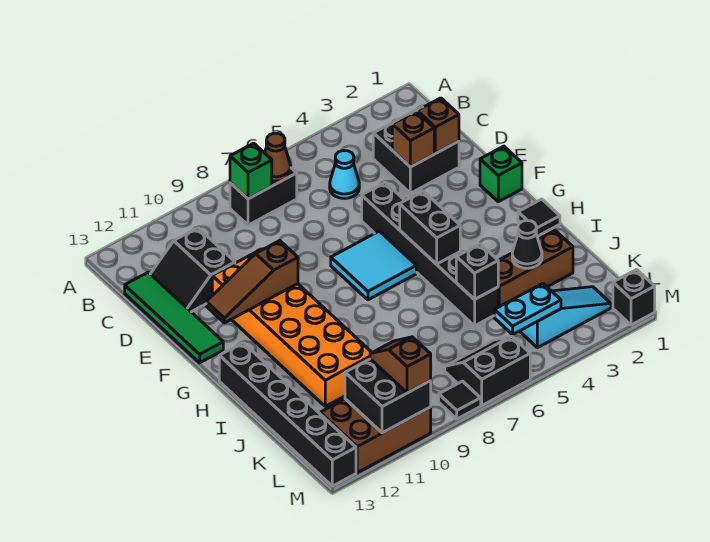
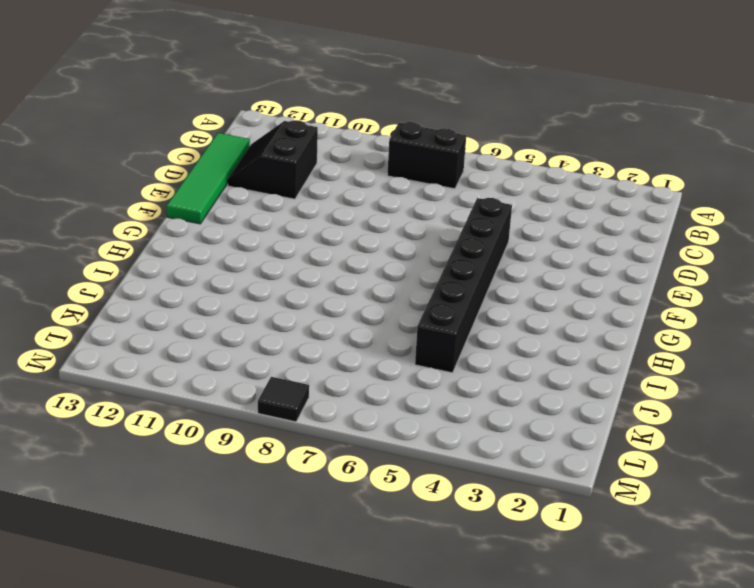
none -> black brick C2:D3 level 1
none -> cyan cone C5 level 1
none -> orange brick E10:J11 level 1

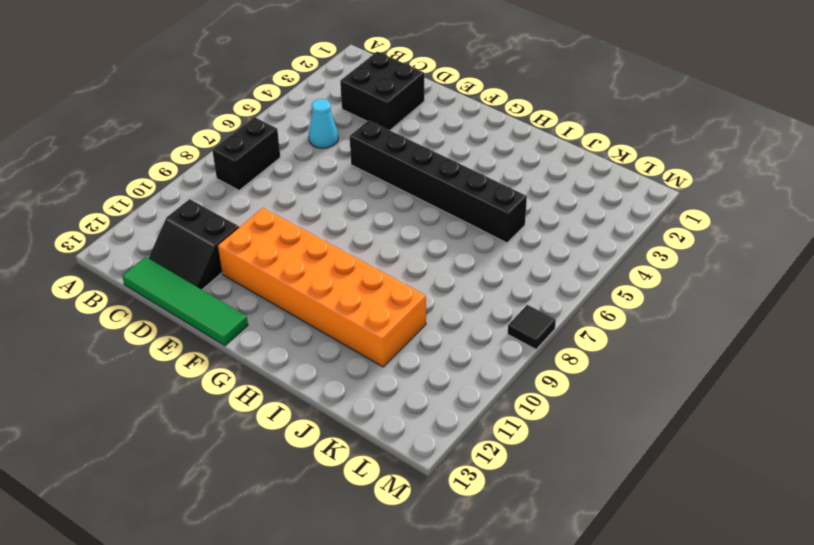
none -> green brick F1 level 1
none -> cyan tile F6:G7 level 1
none -> black tile H1 level 1

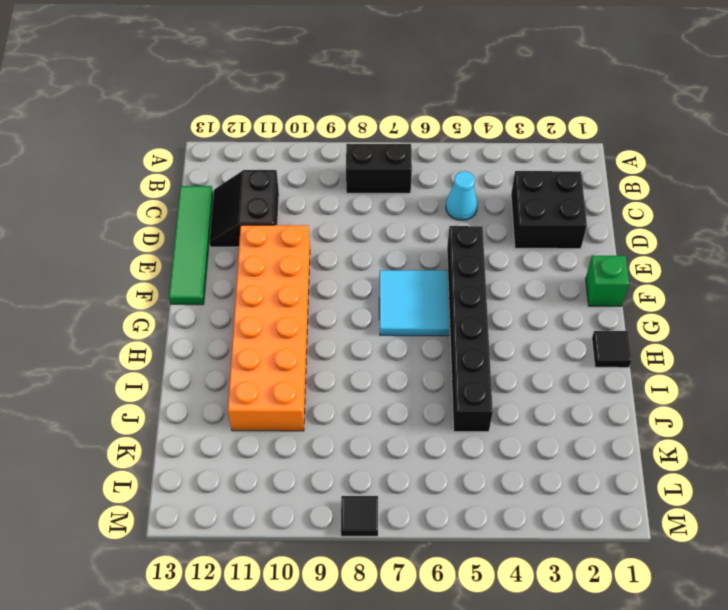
none -> black brick H13:M13 level 1
none -> brown brick J2:J4 level 1
none -> cyan slope L2:L4 level 1 top 4

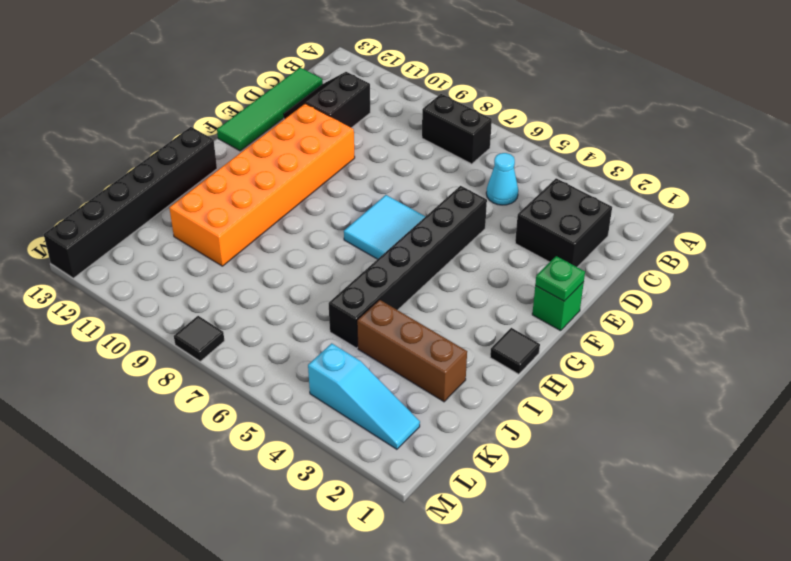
green plate F1 level 2 -> none
none -> black slope L6:M7 level 1 top M
none -> brown brick L10:M12 level 1
none -> black brick M1 level 1

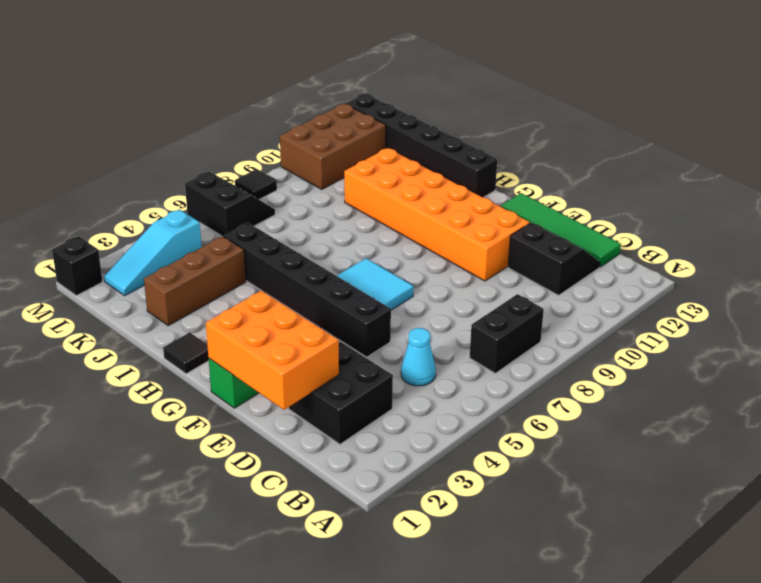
orange brick D1:F2 level 2 -> brown brick D2 level 2
black slope L6:M7 level 1 top 6 -> black slope L6:M7 level 1 top M
none -> brown cone B7 level 2
none -> green brick B8 level 2
none -> brown brick D3 level 2

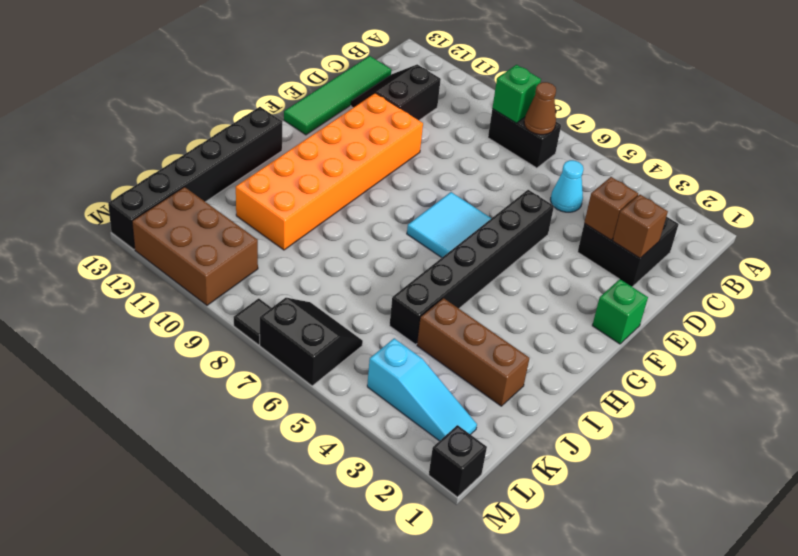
none -> black tile H1 level 1
none -> brown slope F10:F12 level 2 top 10
none -> black brick G5:H5 level 2

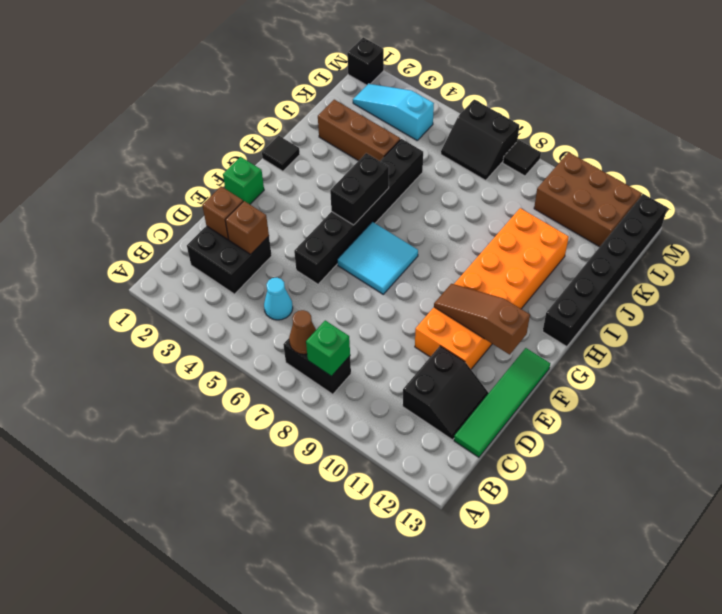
brown slope F10:F12 level 2 top 12 -> brown slope F10:F12 level 2 top 10
none -> black cone J3 level 2
none -> black brick J5 level 2
none -> cyan plate L4:L5 level 2

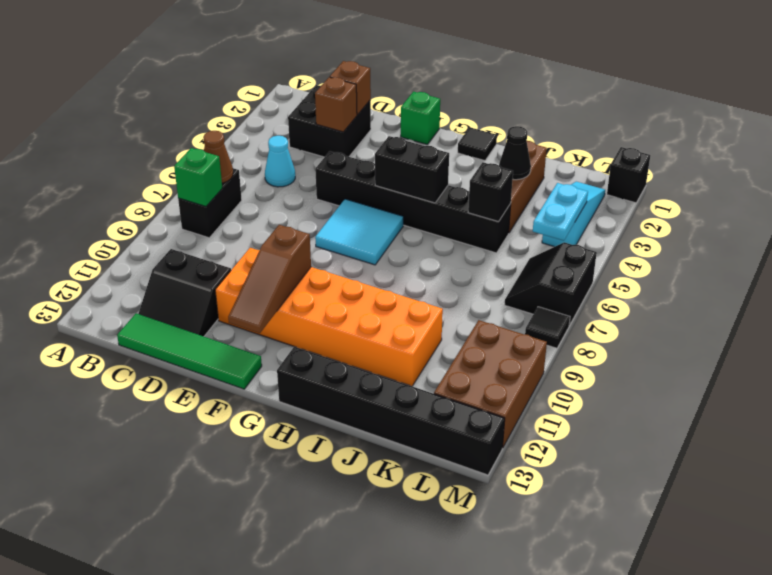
none -> black brick L10:M11 level 2
none -> brown slope L10:M10 level 3 top M

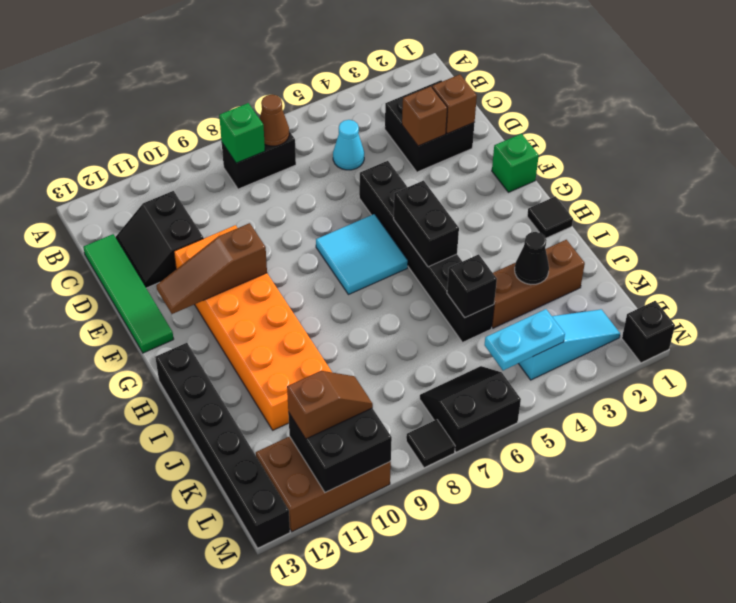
brown slope L10:L11 level 3 top 11 -> brown slope L10:M10 level 3 top M

